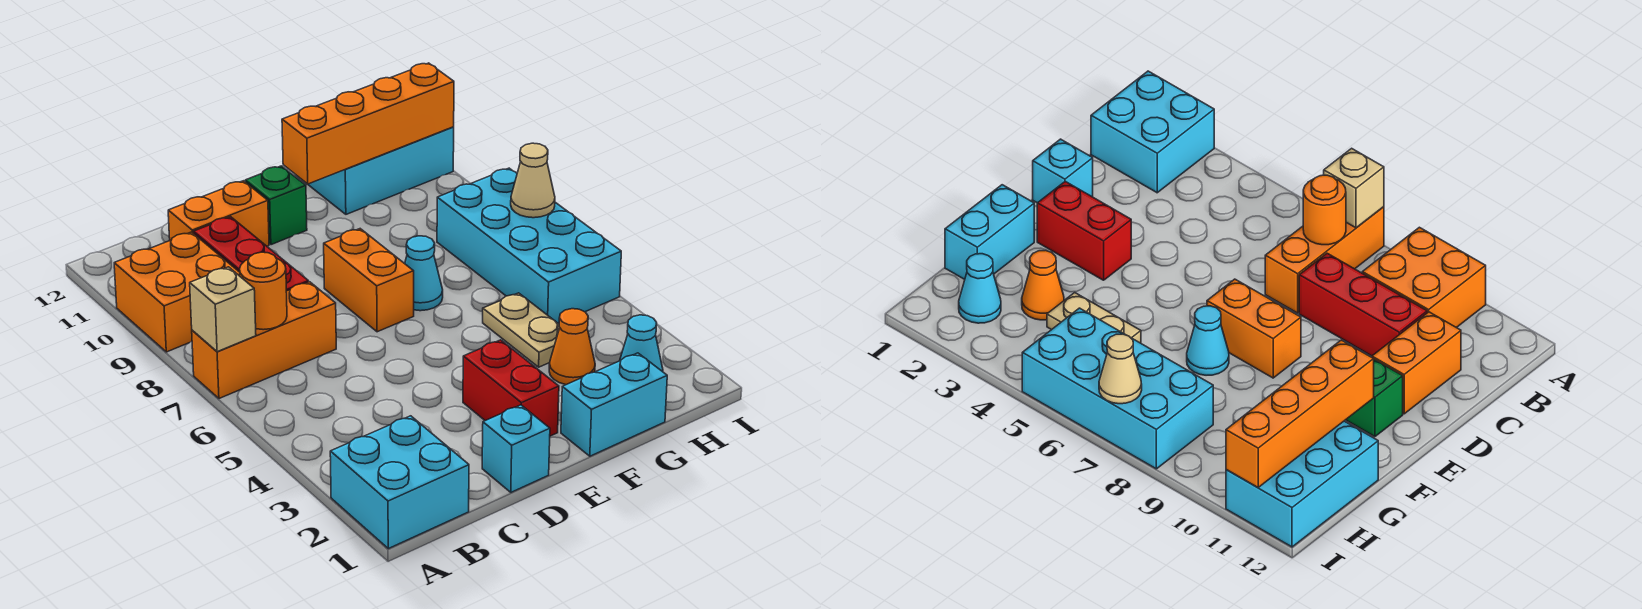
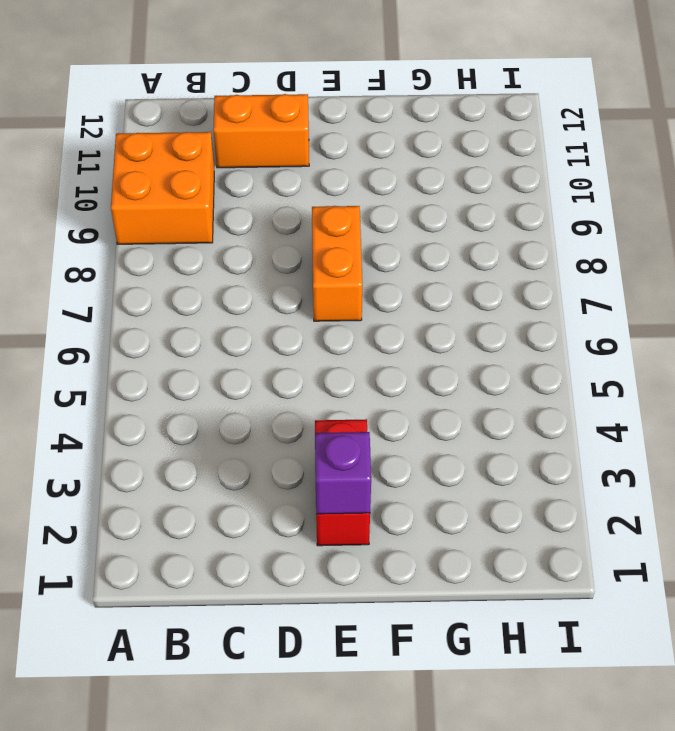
purple brick E2 level 2 -> none
none -> cyan brick A1:B2 level 1
none -> orange brick A7:C7 level 1
none -> red brick C8:C10 level 1

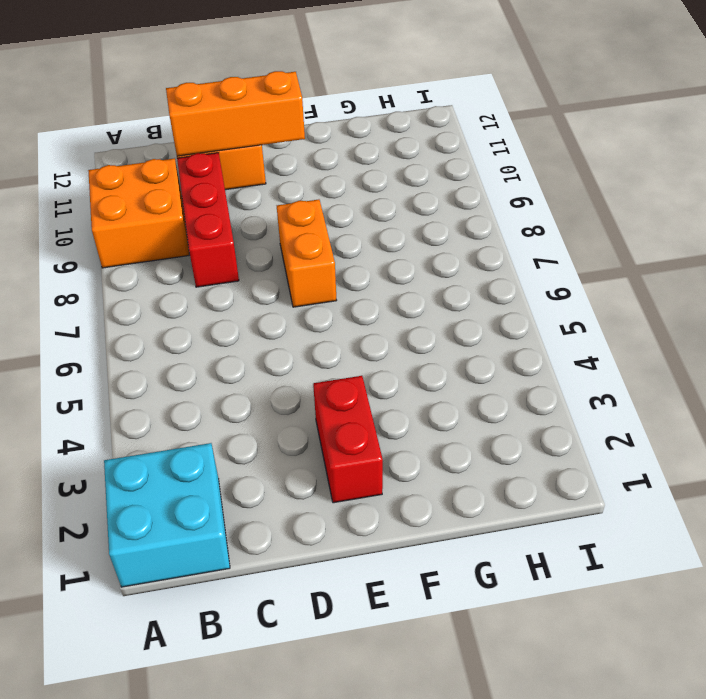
orange brick C11:E11 level 2 -> orange brick A7:C7 level 1
none -> cyan brick D1 level 1
none -> green brick E11 level 1
none -> cyan brick F1:G1 level 1

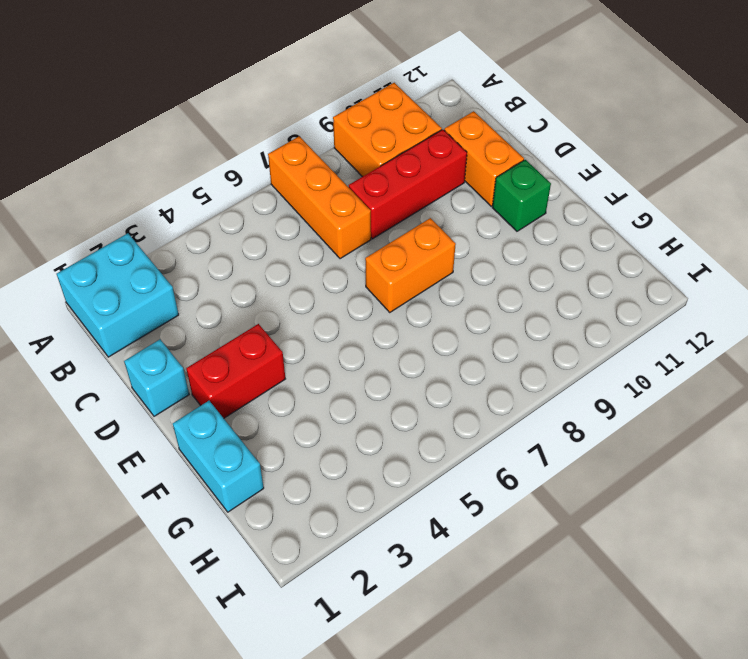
none -> cyan cone F7 level 1
none -> orange cone G3 level 1
none -> tan plate G4:G5 level 1

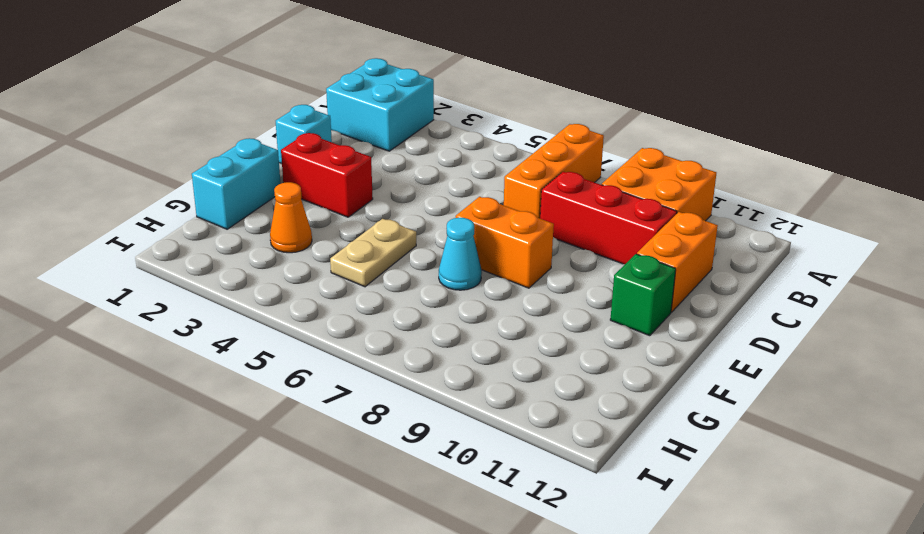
tan plate F5:G5 level 1 -> tan plate G4:G5 level 1
none -> cyan brick G11:I12 level 1
none -> cyan cone H2 level 1
none -> cyan brick H5:I8 level 1

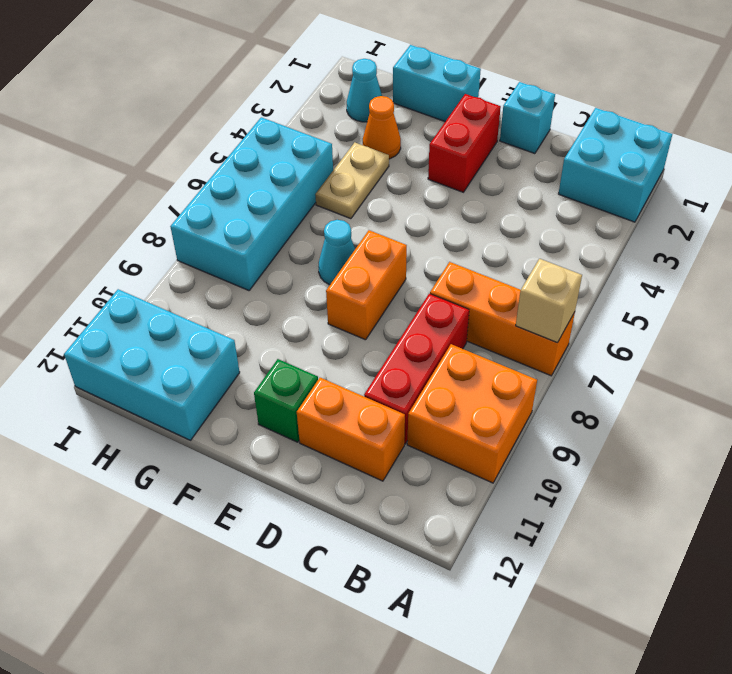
none -> orange round brick B7 level 2
none -> orange brick F11:I11 level 2
none -> tan cone I7 level 2

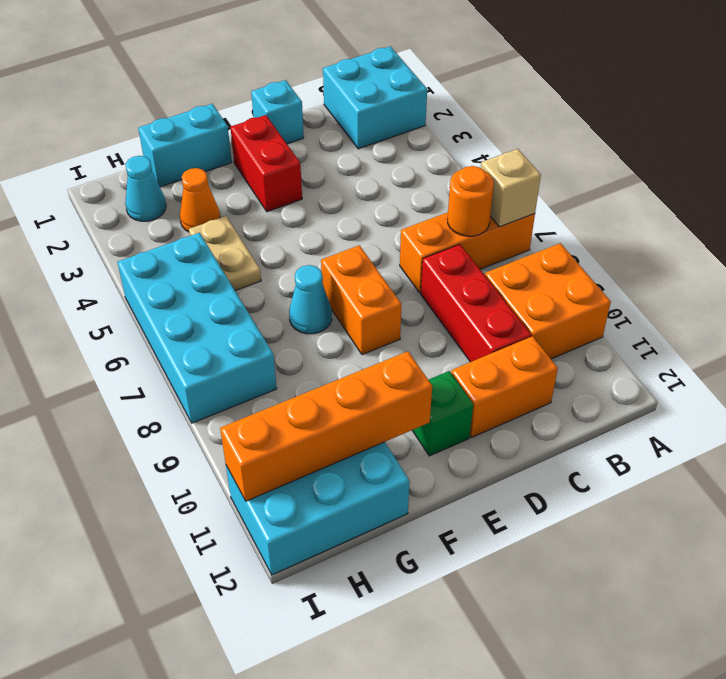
none -> tan cone I7 level 2

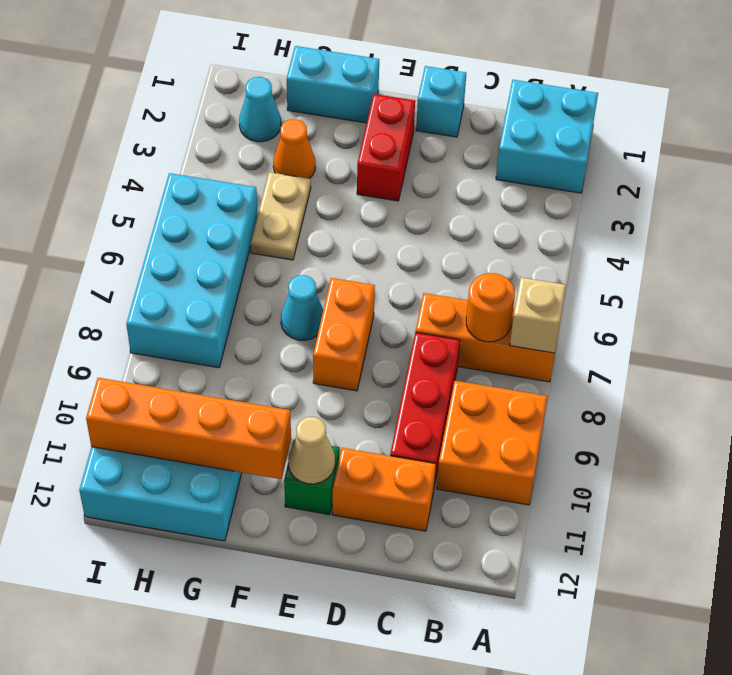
tan cone E11 level 2 -> tan cone I7 level 2

